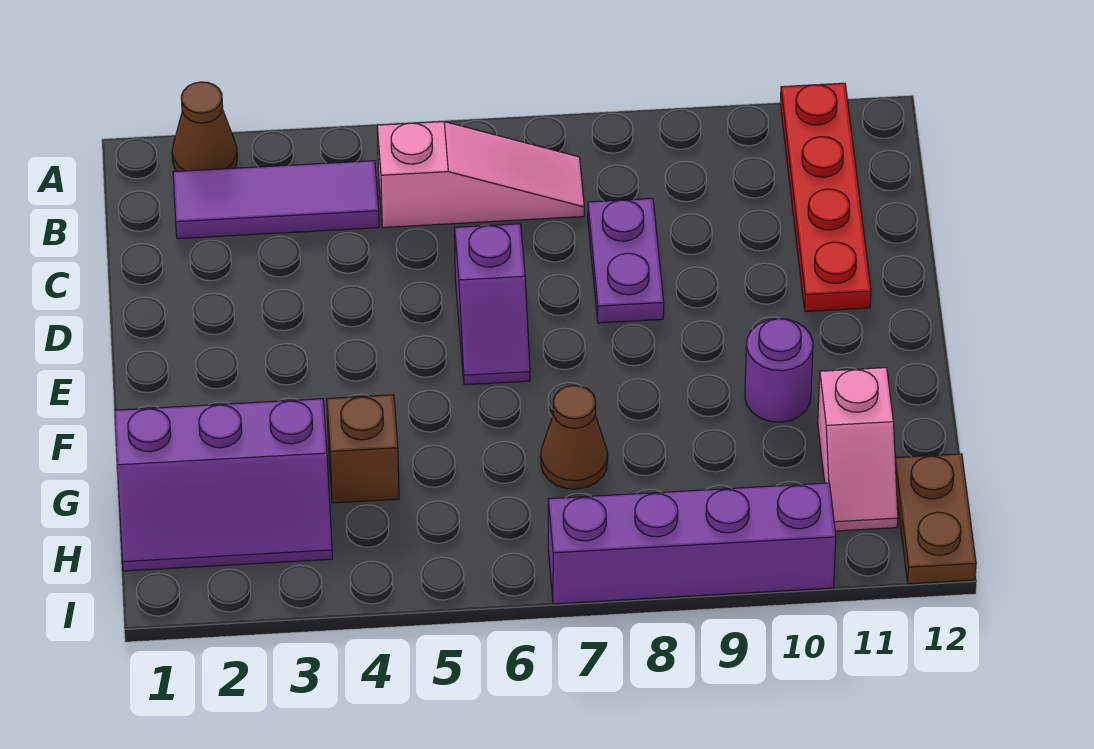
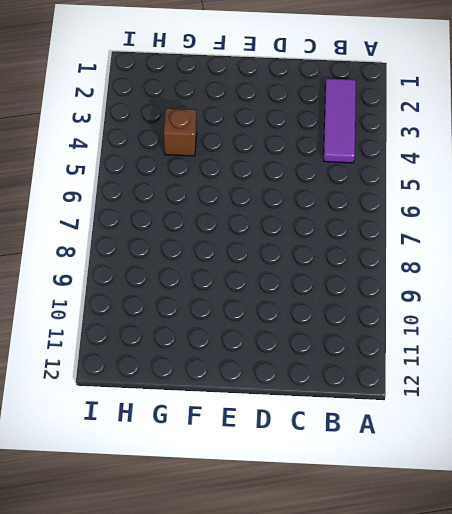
none -> brown cone A2 level 1
none -> red plate A11:D11 level 1
none -> pink slope B5:B7 level 1 top 5

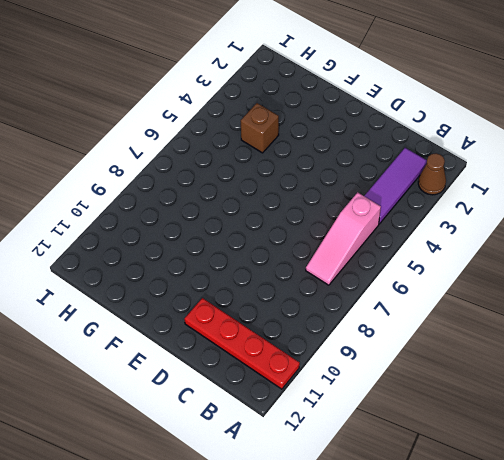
none -> purple plate C8:D8 level 1
none -> purple slope D6:E6 level 1 top D
none -> purple round brick F10 level 1

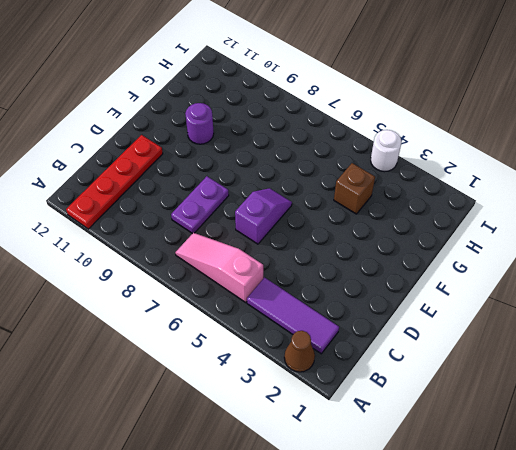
white round brick I4 level 1 -> none
none -> purple slope G1:H3 level 1 top G
none -> brown cone G7 level 1
none -> pink slope G11:H11 level 1 top G

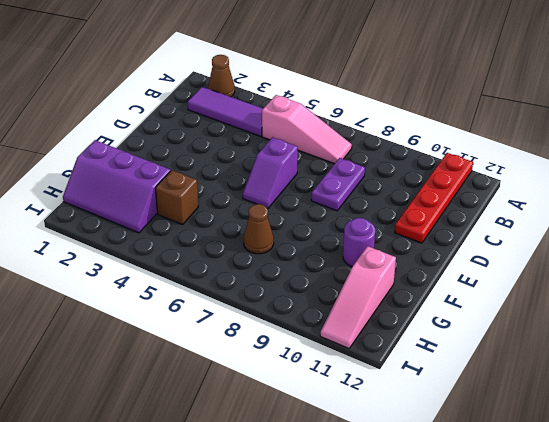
pink slope G11:I11 level 1 top G -> pink slope G11:H11 level 1 top G
none -> brown plate H12:I12 level 1
none -> purple brick I7:I10 level 1

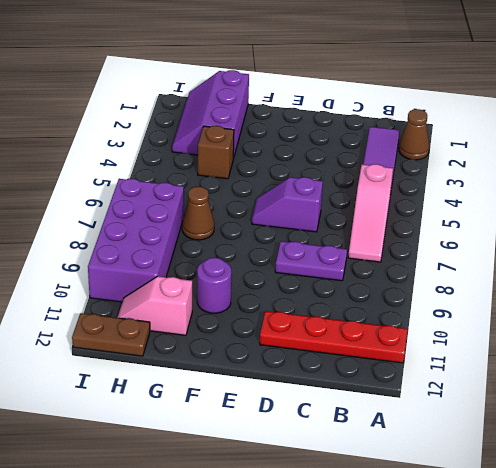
purple brick H7:I10 level 1 -> purple brick I7:I10 level 1

